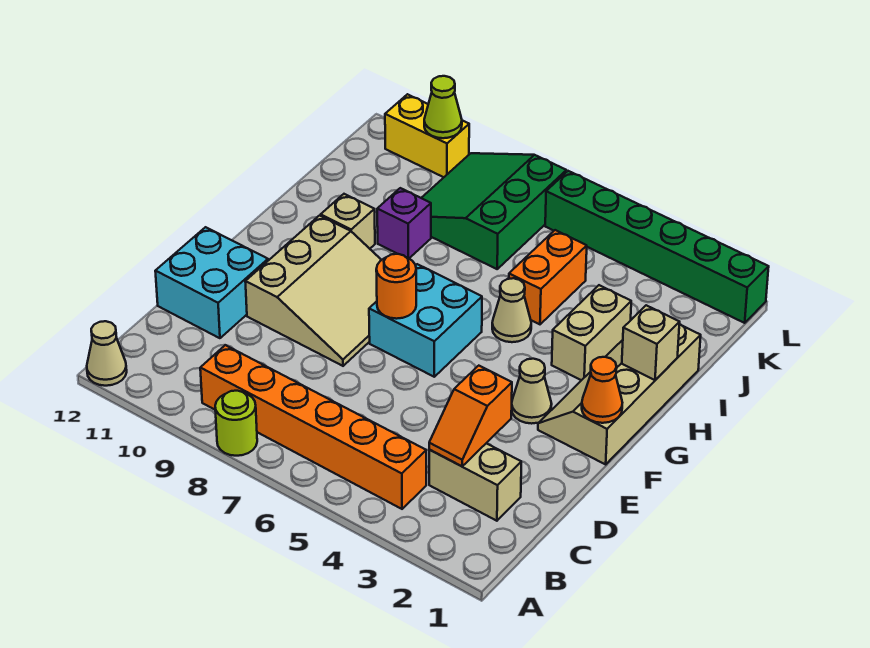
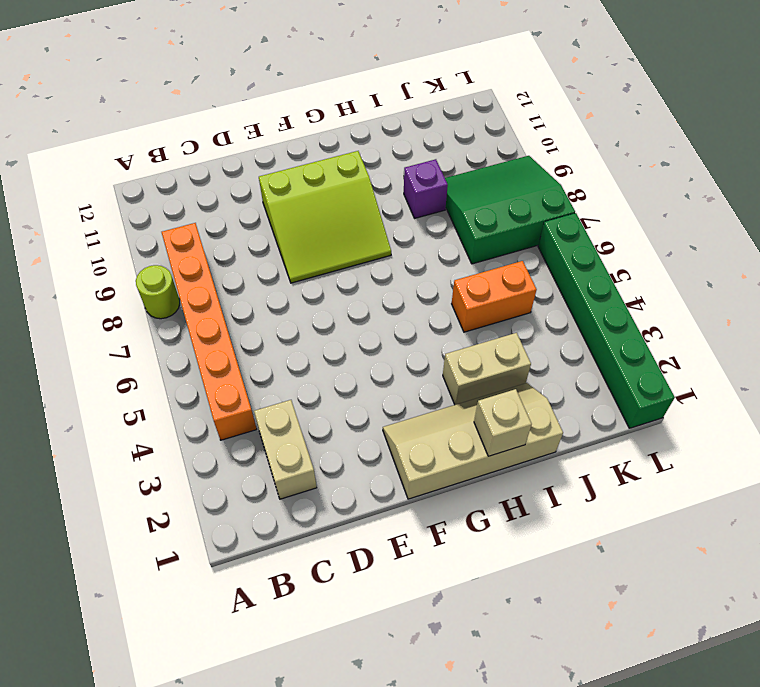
lime slope E8:G10 level 1 top 10 -> tan slope E8:G10 level 1 top 10
none -> tan cone A12 level 1
none -> cyan brick D11:E12 level 1
none -> tan cone F3 level 1

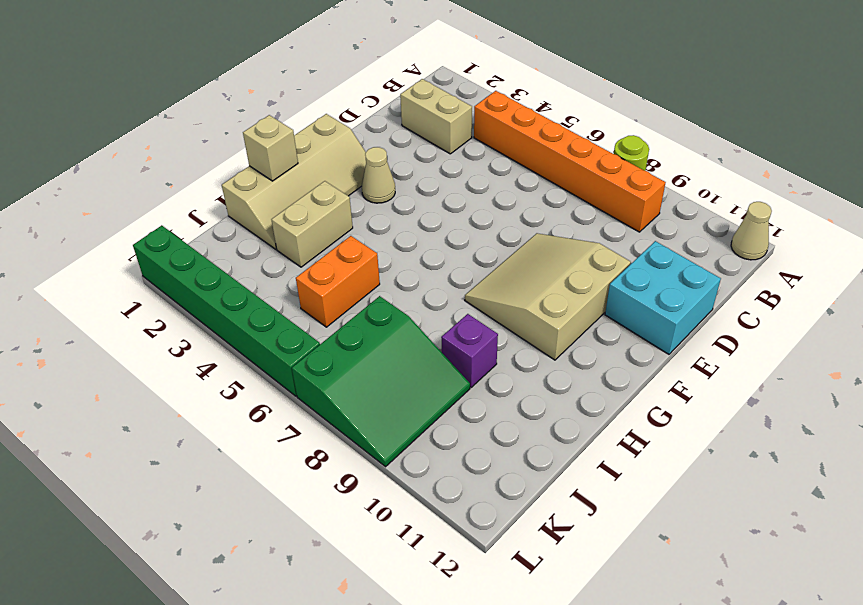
none -> cyan brick F6:G7 level 1
none -> tan cone H5 level 1
none -> tan brick H10 level 1

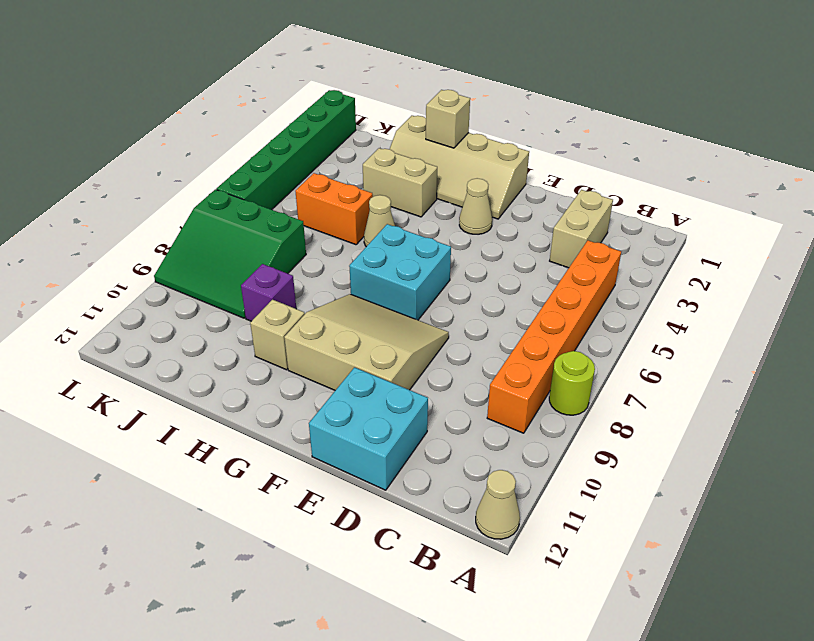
none -> yellow brick L10:L11 level 1
none -> orange slope C3:D3 level 2 top D
none -> orange cone F1 level 2

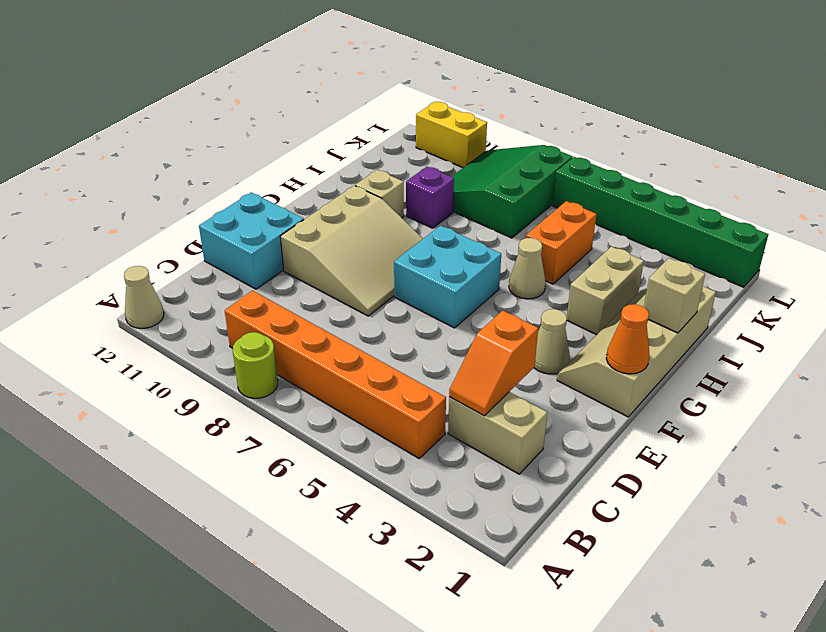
none -> orange round brick F7 level 2
none -> lime cone L10 level 2

